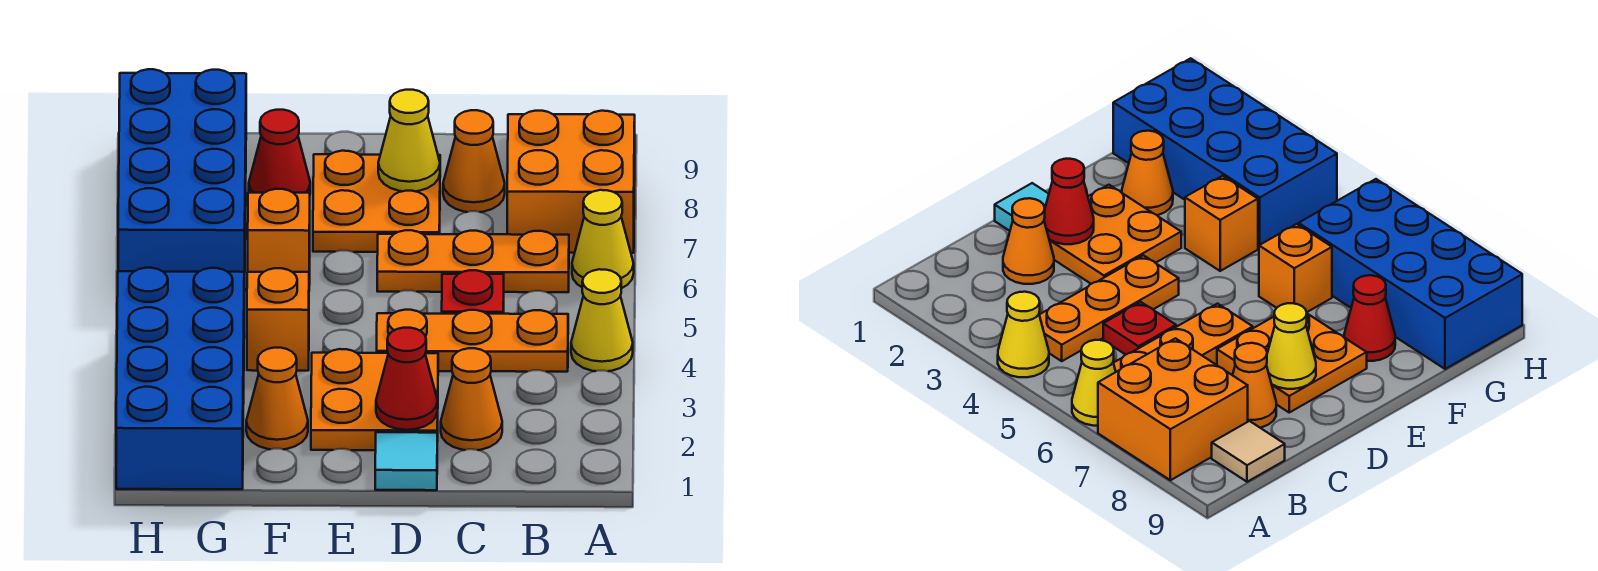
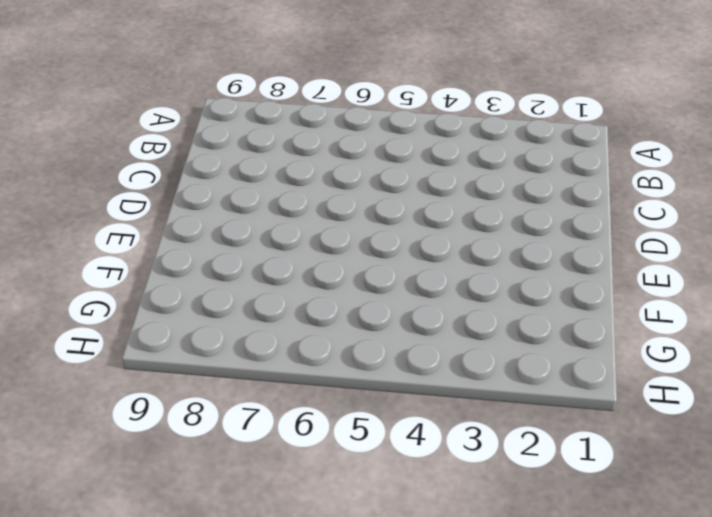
none -> yellow cone A4 level 1
none -> yellow cone A6 level 1
none -> orange brick A7:B8 level 1

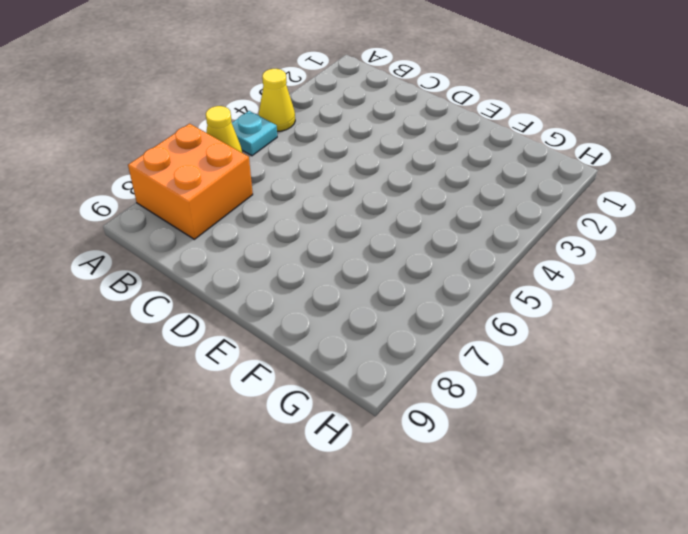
cyan plate A5 level 1 -> none
none -> orange plate B4:D4 level 1
none -> orange plate B6:D6 level 1
none -> tan tile B9 level 1

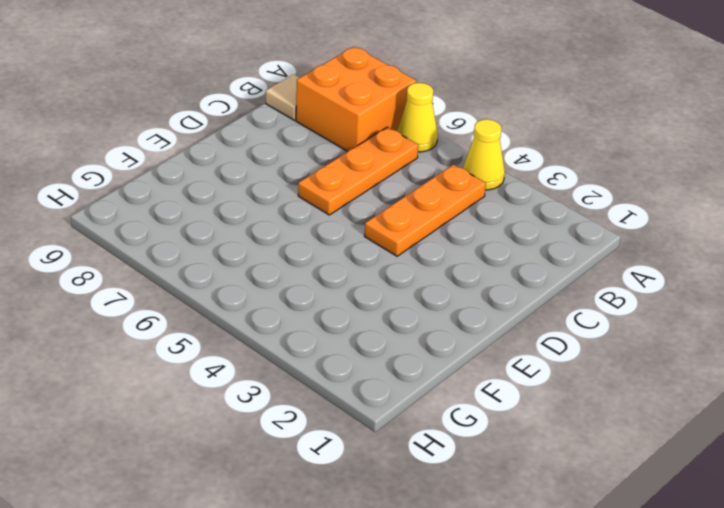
none -> orange cone C2 level 1
none -> red plate C5 level 1
none -> orange cone C8 level 1

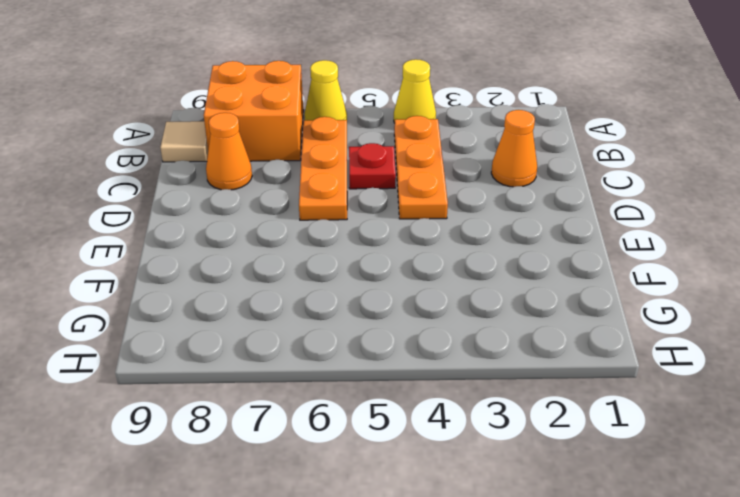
none -> cyan tile D1 level 1
none -> orange plate D2:E3 level 1
none -> orange plate D7:E8 level 1

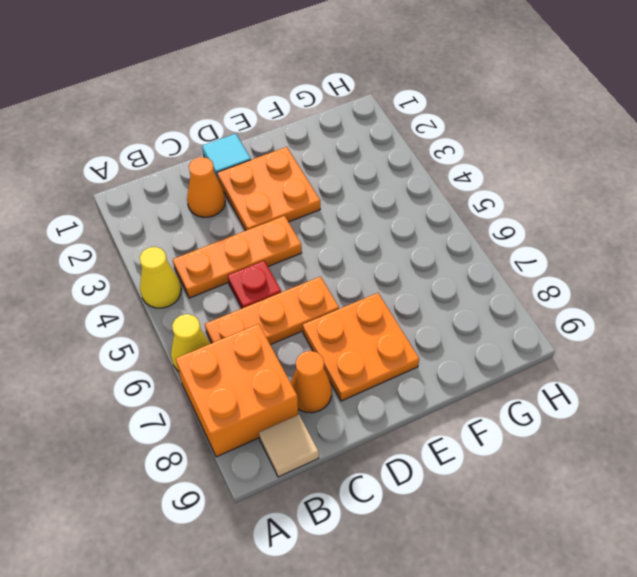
none -> orange cone F2 level 1
none -> orange brick F4 level 1
none -> orange brick F6 level 1

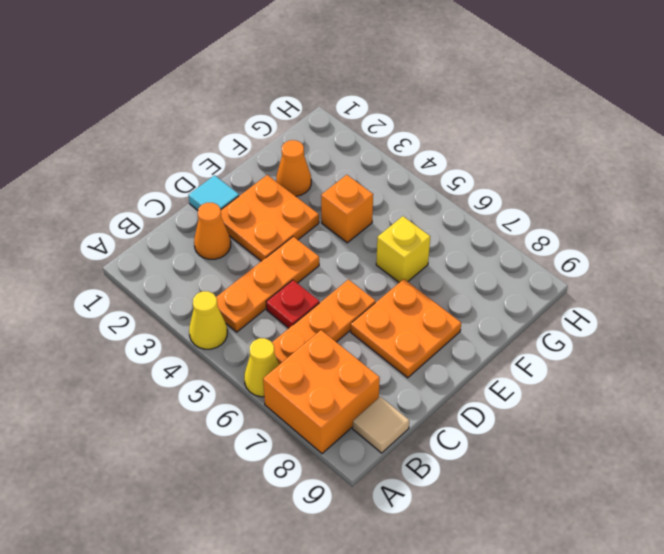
yellow brick F6 level 1 -> orange brick F6 level 1
none -> orange cone C8 level 1
none -> red cone F8 level 1
none -> blue brick G1:H4 level 1

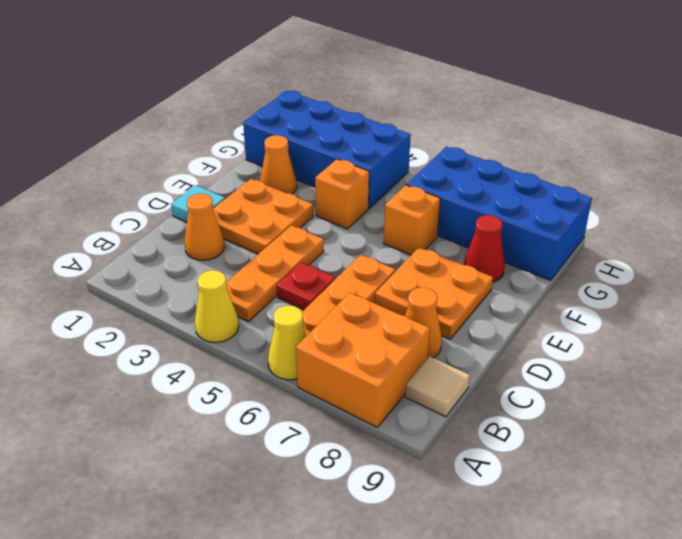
none -> red cone D2 level 2
none -> yellow cone D8 level 2

